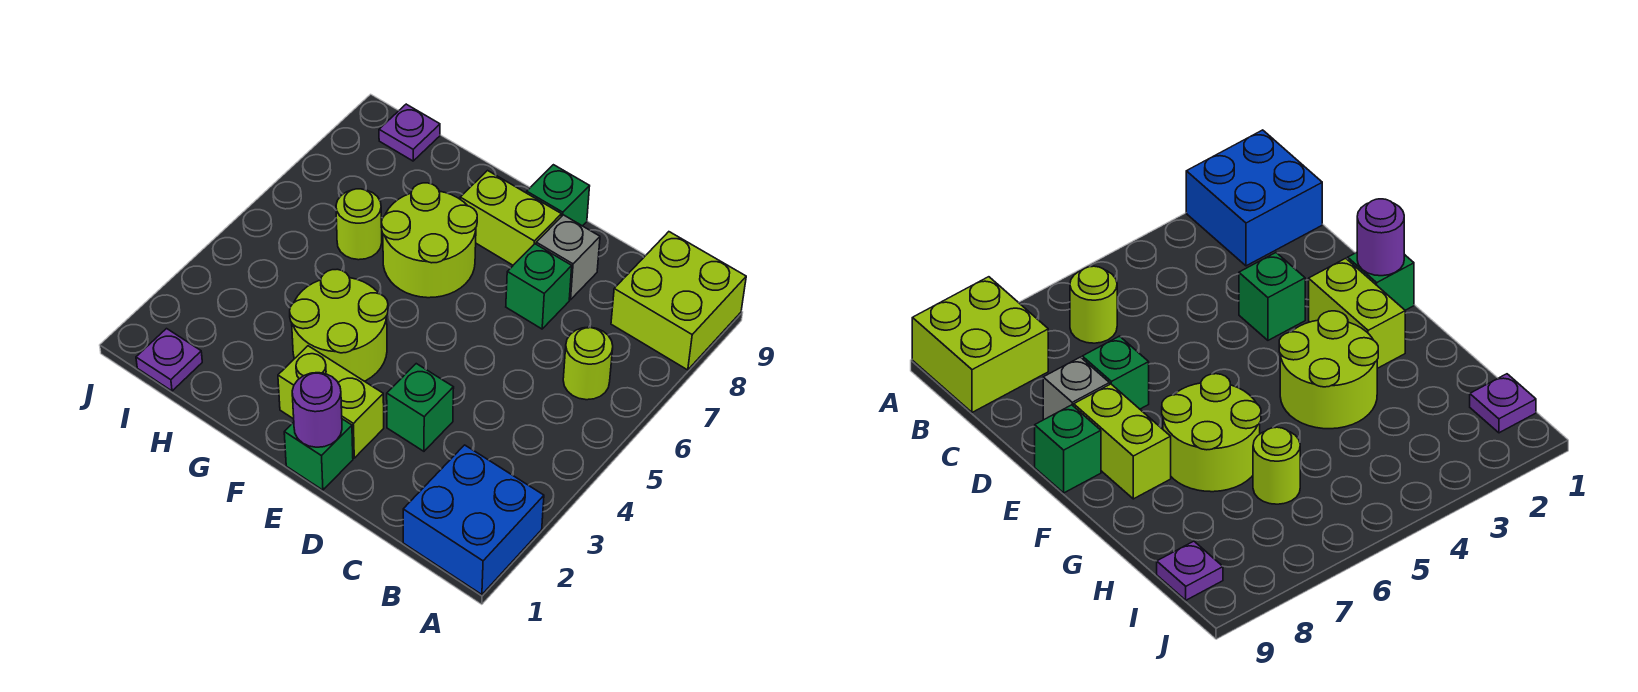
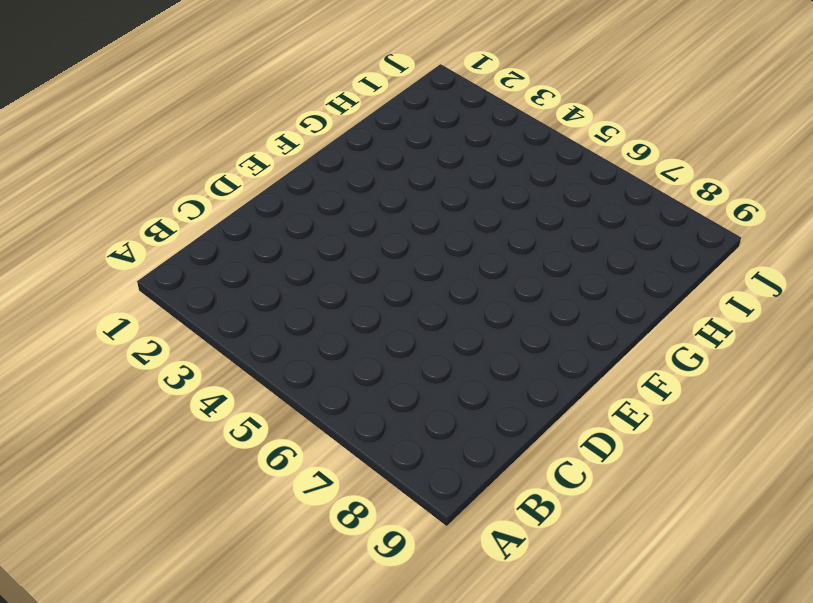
none -> blue brick A1:B2 level 1
none -> lime brick A8:B9 level 1
none -> lime round brick B6 level 1

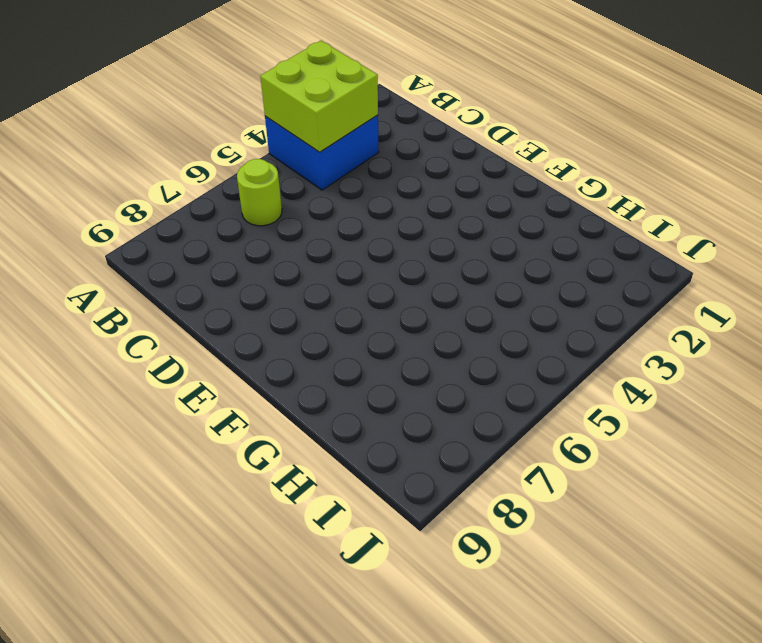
blue brick A3:B4 level 1 -> blue brick A1:B2 level 1
lime brick A3:B4 level 2 -> lime brick A8:B9 level 1
none -> green brick D3 level 1
none -> green brick D7 level 1
none -> grey brick D8 level 1

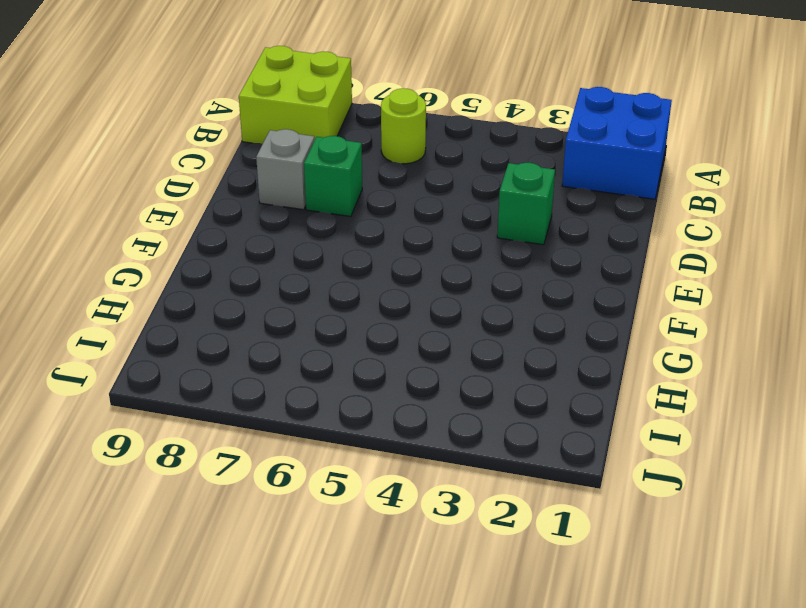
none -> green brick E1 level 1
none -> lime brick E2:F2 level 1
none -> lime brick E8:F8 level 1

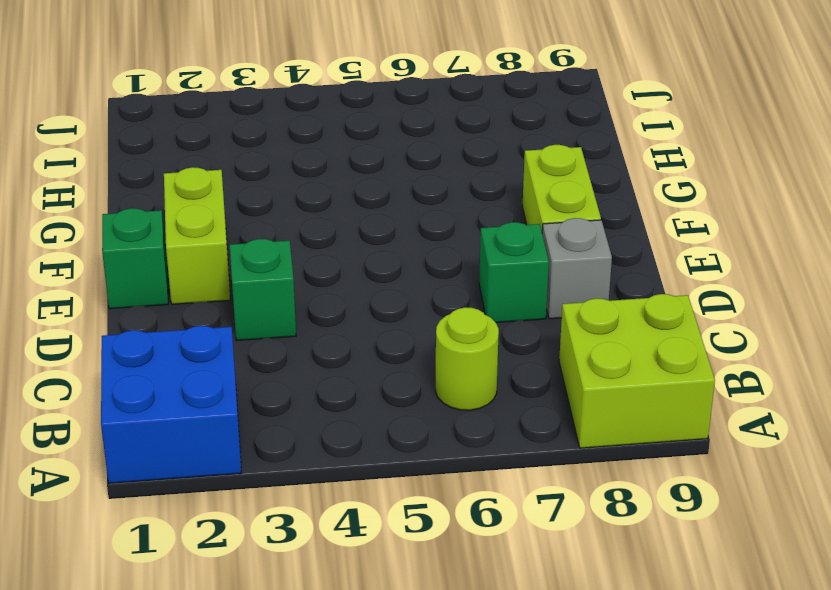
none -> green brick E9 level 1
none -> lime round brick F3:G4 level 1
none -> lime round brick F6:G7 level 1

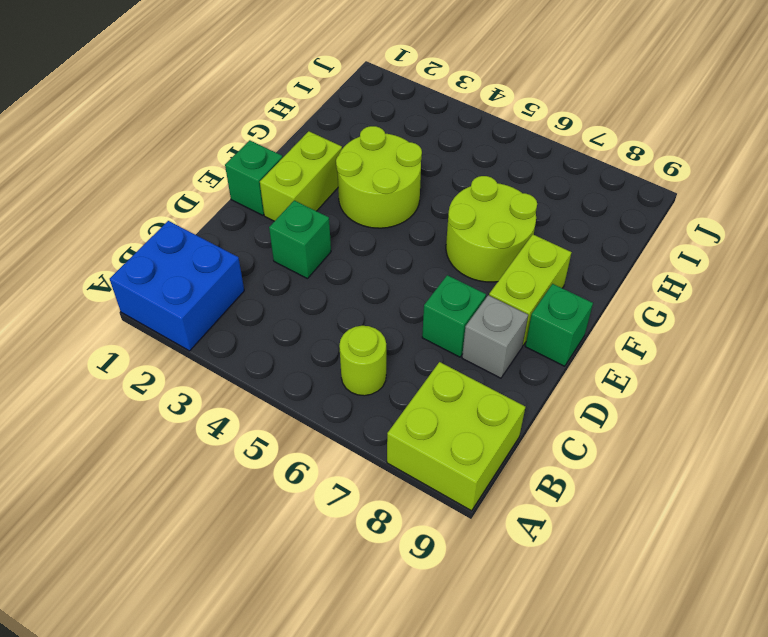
none -> lime round brick H6 level 1
none -> purple plate I1 level 1
none -> purple plate I9 level 1

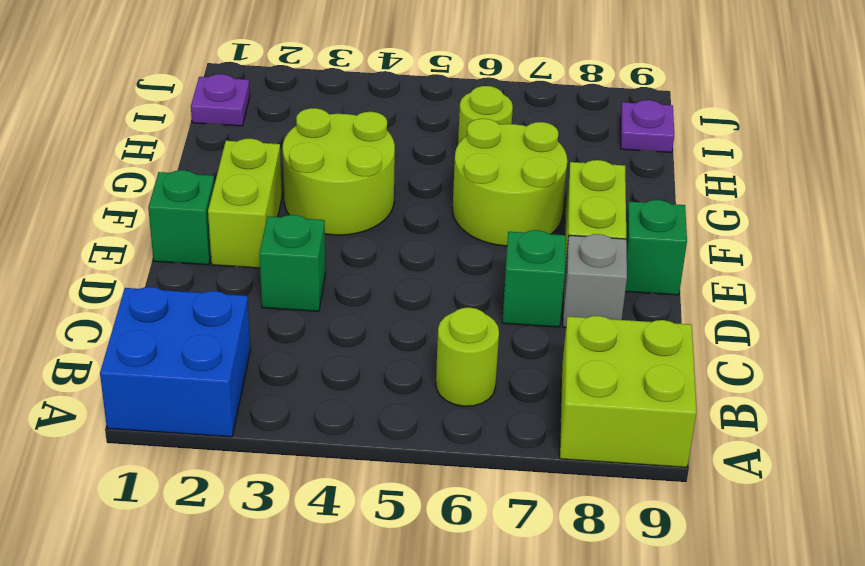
none -> purple round brick E1 level 2

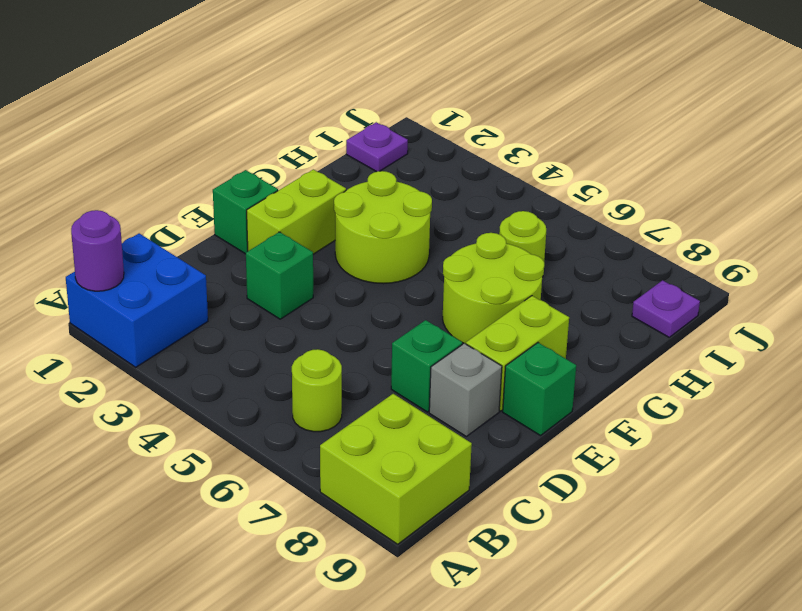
purple round brick A1 level 2 -> purple round brick E1 level 2

